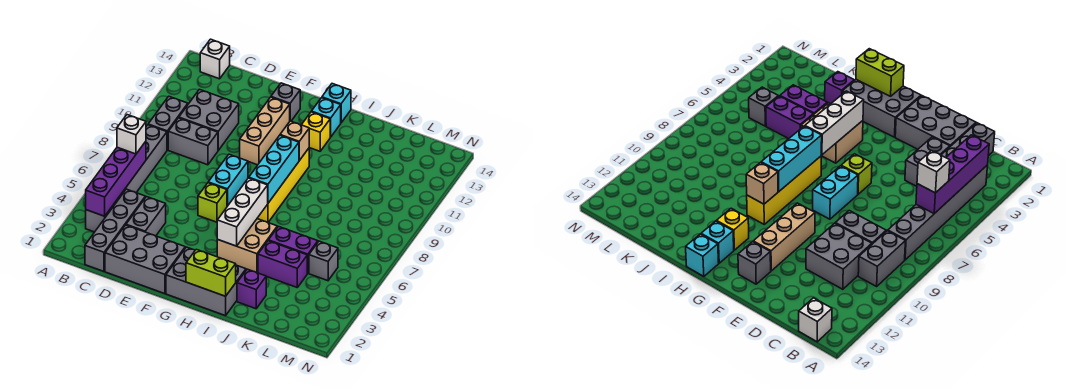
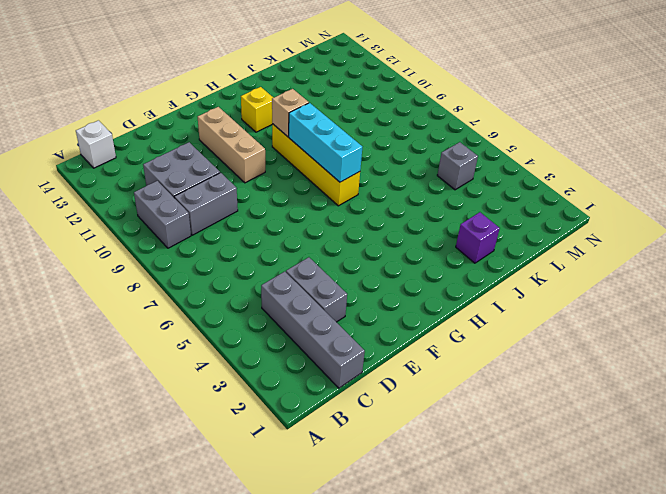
none -> grey brick B3:B8 level 1
none -> grey brick D1:F2 level 1
none -> lime brick F6 level 1

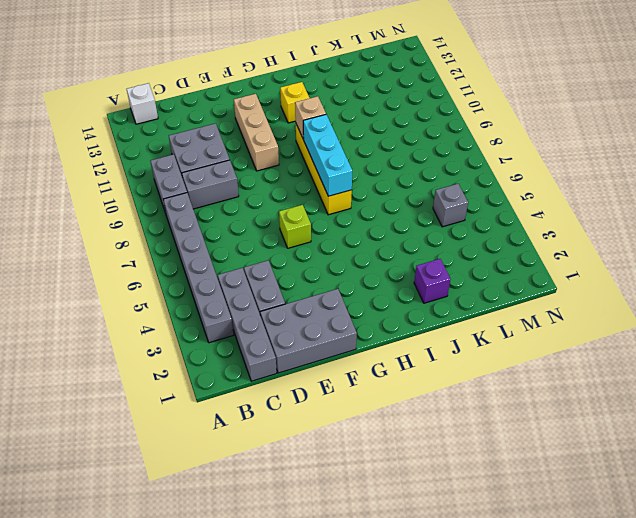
none -> cyan brick F7:F8 level 1
none -> grey brick F13 level 1
none -> grey brick G1:I2 level 1

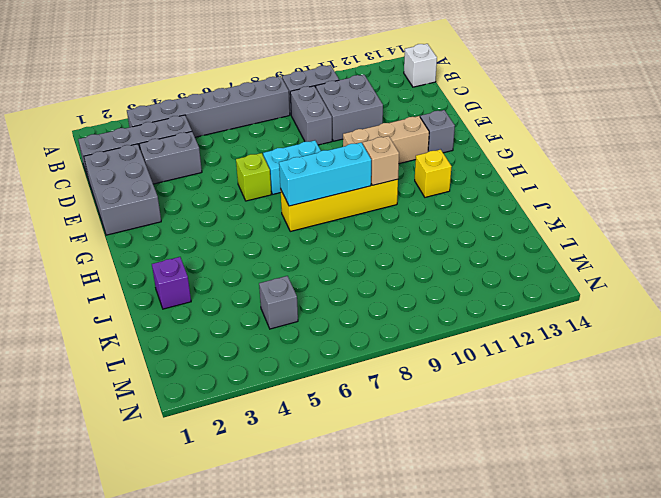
none -> grey brick G1:I2 level 1
none -> tan brick H4:I5 level 1
none -> cyan brick H13 level 1

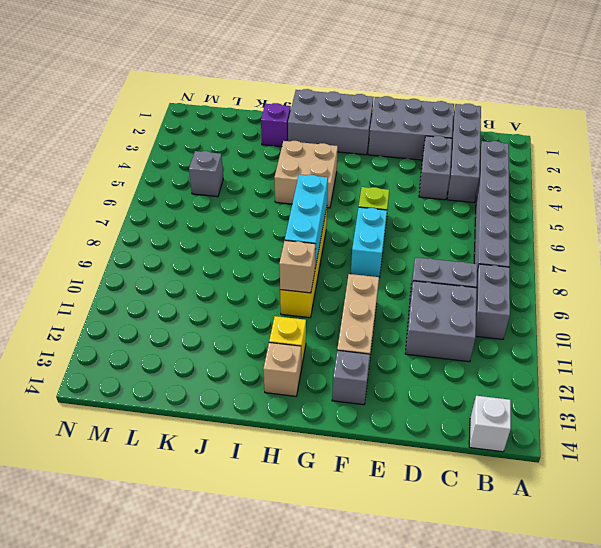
tan brick H13 level 1 -> cyan brick H13 level 1
none -> cyan brick H14 level 1
none -> purple brick J4:K4 level 1
none -> purple brick J5:K5 level 1

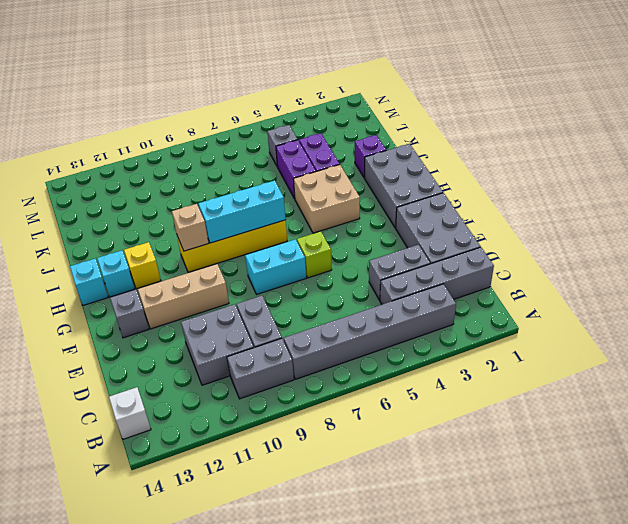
none -> purple brick B3:B6 level 2
none -> lime brick H1:I1 level 2
none -> white brick H4:H6 level 2

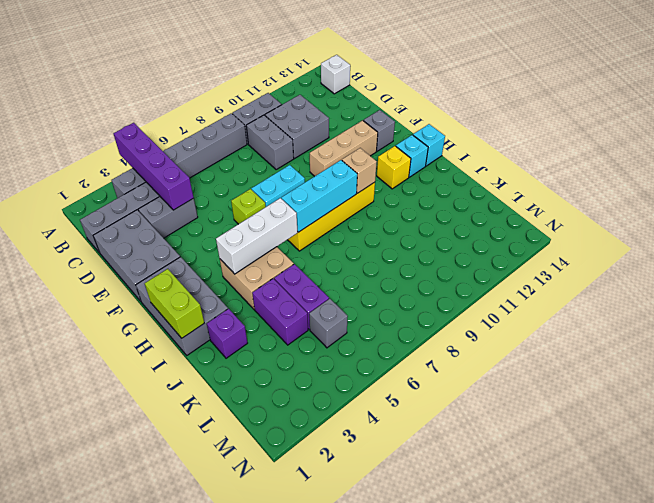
purple brick A4:D4 level 2 -> purple brick B3:B6 level 2
none -> white brick B6 level 3

